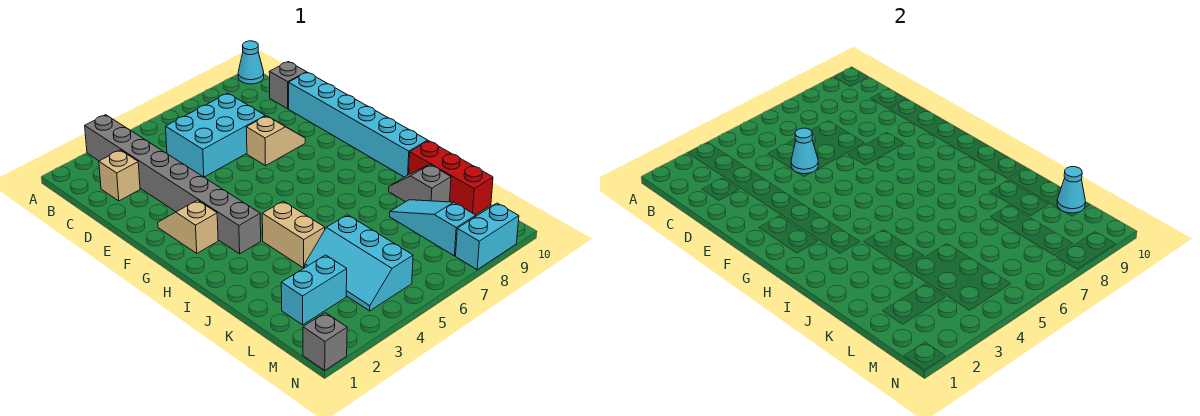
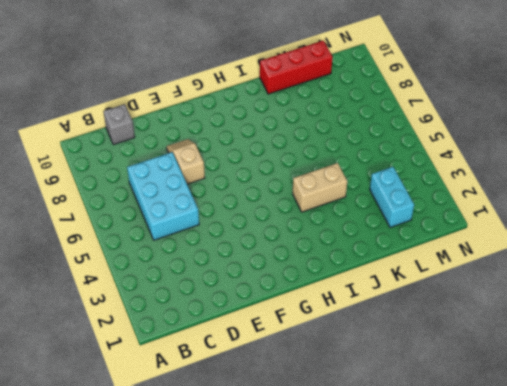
none -> grey brick A3:H3 level 1
none -> cyan cone A10 level 1
none -> tan brick C2 level 1

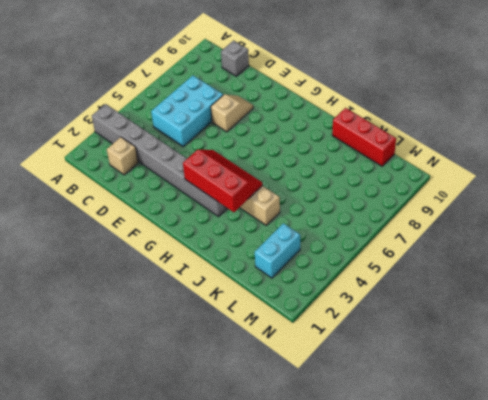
red slope G3:I4 level 2 top 3 -> none
none -> cyan cone A10 level 1
none -> cyan brick D10:I10 level 1
none -> tan slope F2:G2 level 1 top G

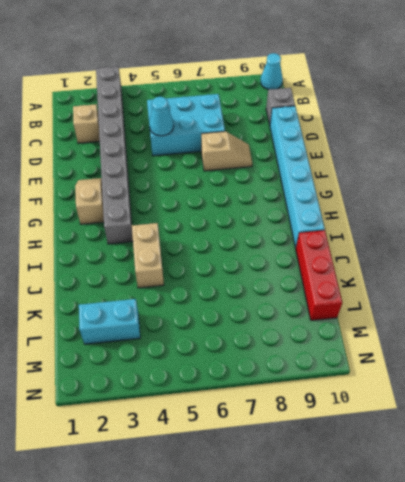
none -> grey slope J9:K9 level 1 top K
none -> cyan slope K4:M5 level 1 top 5
none -> cyan slope K8:M8 level 1 top M

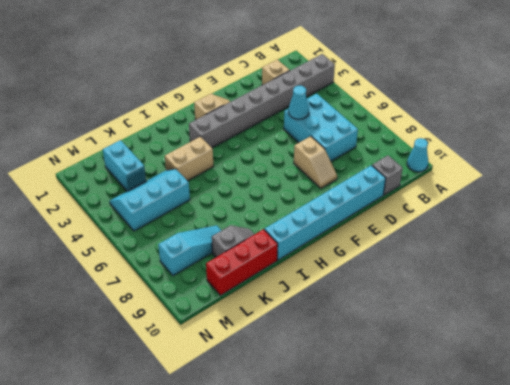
none -> grey brick N1 level 1
none -> cyan brick N8:N9 level 1
none -> cyan cone L10 level 2

